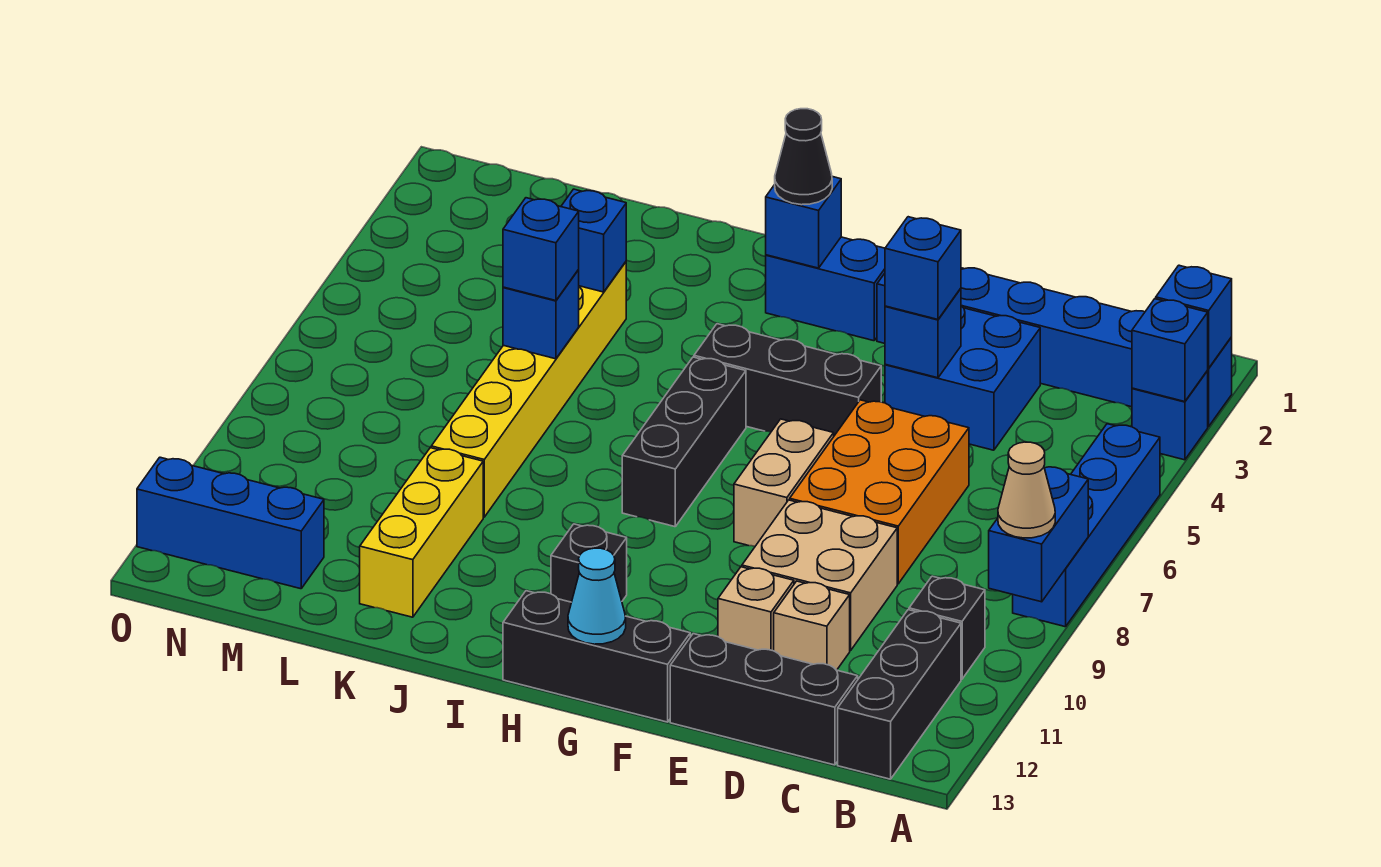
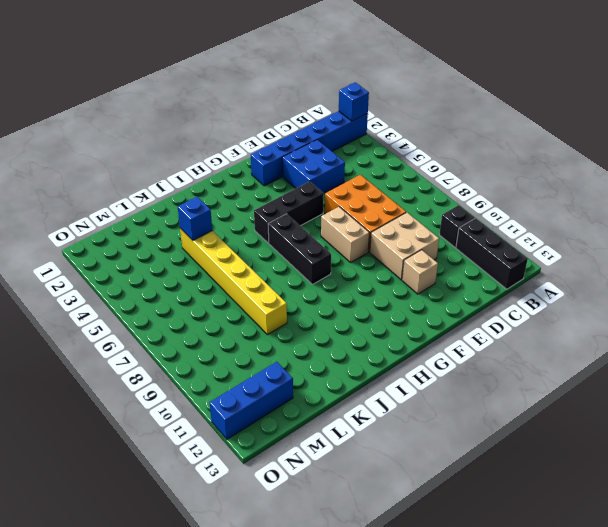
none -> blue brick A3 level 1
none -> blue brick A5:A8 level 1
none -> black brick C13:E13 level 1
none -> tan brick D11 level 1

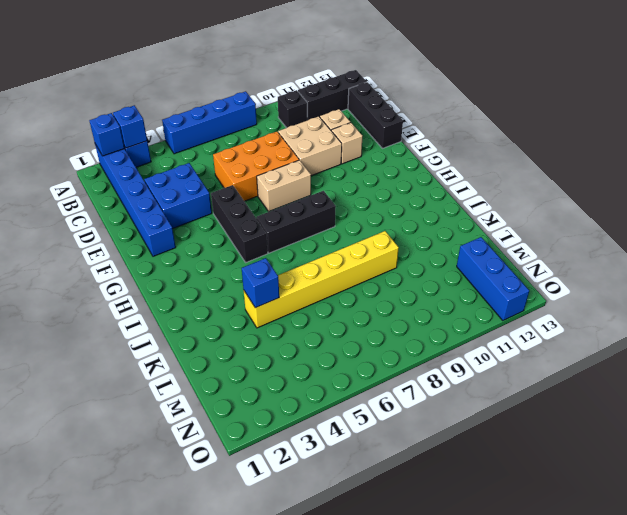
none -> black brick F13:H13 level 1
none -> blue brick G2:H2 level 1
none -> black brick H11 level 1
none -> yellow brick K10:K12 level 1

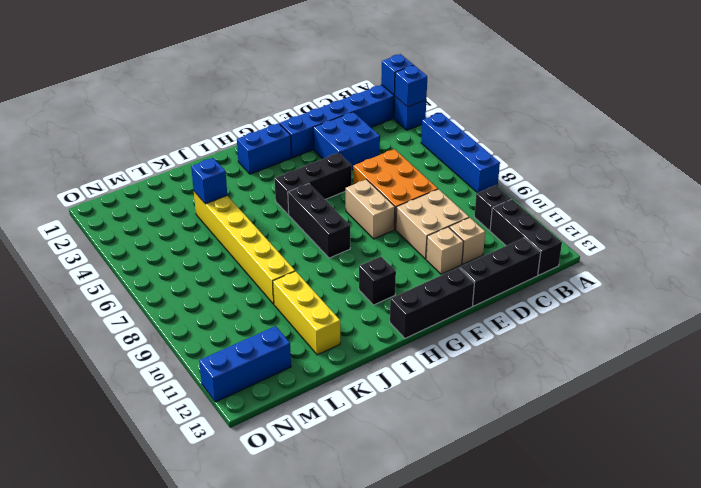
none -> blue brick A8:A9 level 2
none -> blue brick E4 level 2
none -> cyan cone G13 level 2
none -> blue brick H2 level 2

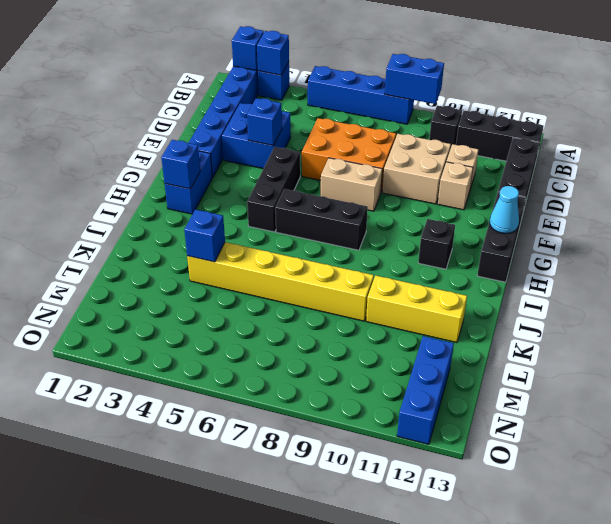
none -> blue brick K6 level 2
none -> tan cone A9 level 3
none -> blue brick E4 level 3
none -> black cone H2 level 3

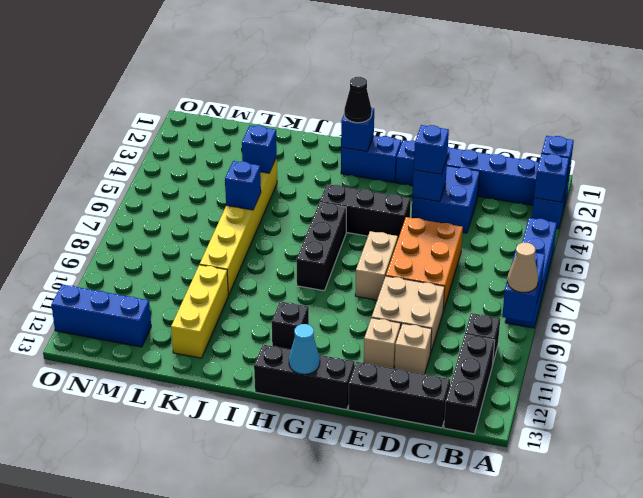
none -> blue brick K6 level 3

